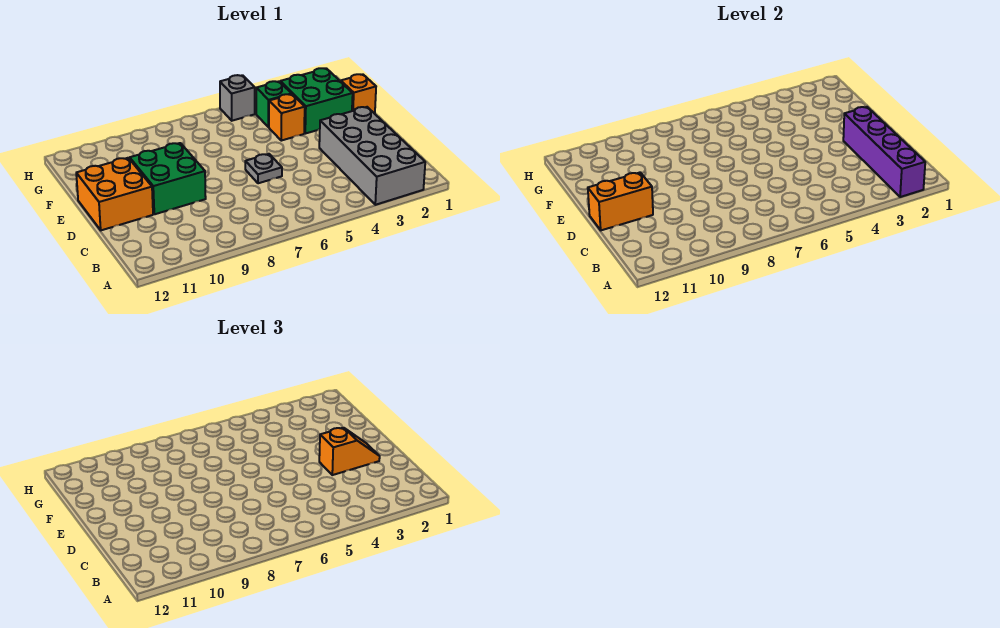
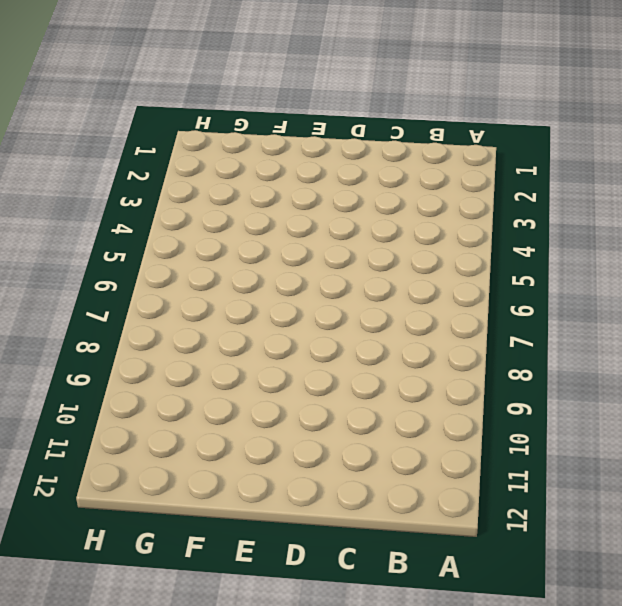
none -> grey brick A2:D3 level 1
none -> grey plate D6 level 1
none -> green brick D9:E10 level 1

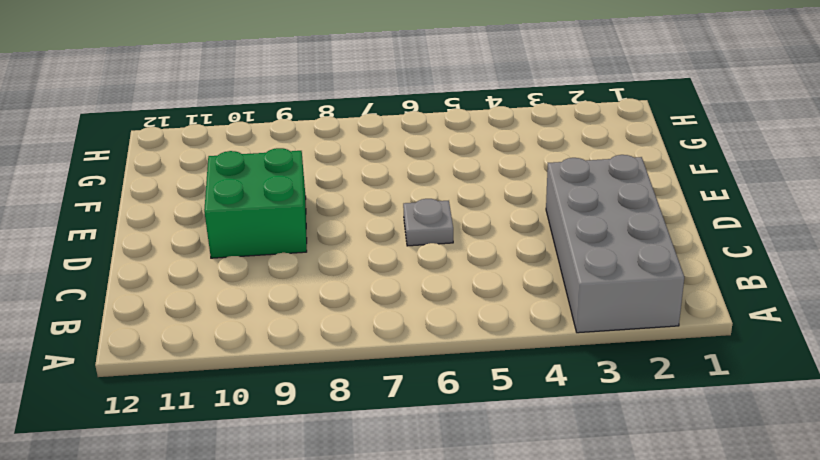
none -> orange brick D11:E12 level 1
none -> orange brick F1 level 1
none -> green brick F2:G3 level 1

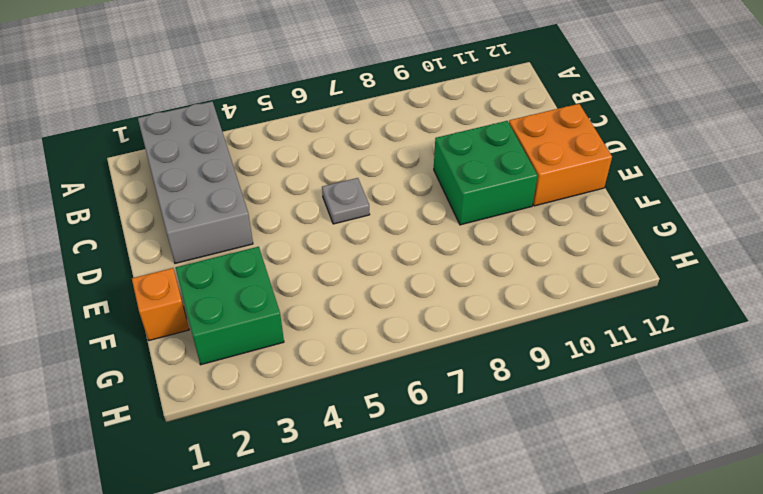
none -> orange brick F4 level 1
none -> green brick G4 level 1
none -> grey brick H5 level 1

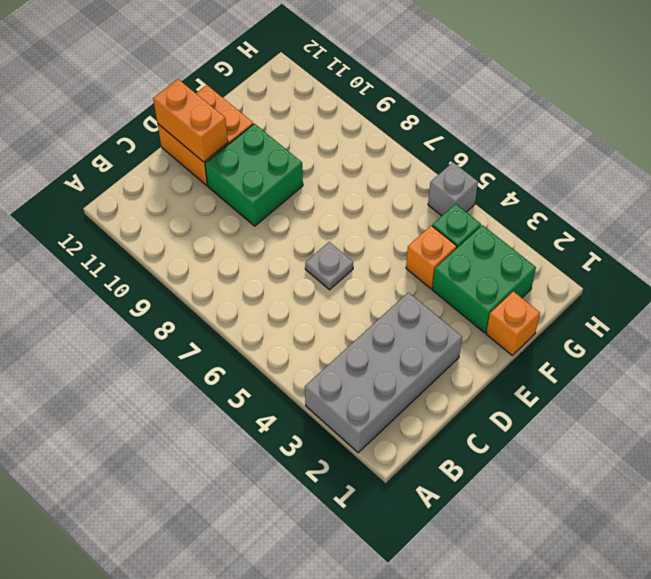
none -> purple brick A2:D2 level 2
none -> orange slope D2:D3 level 3 top 3

